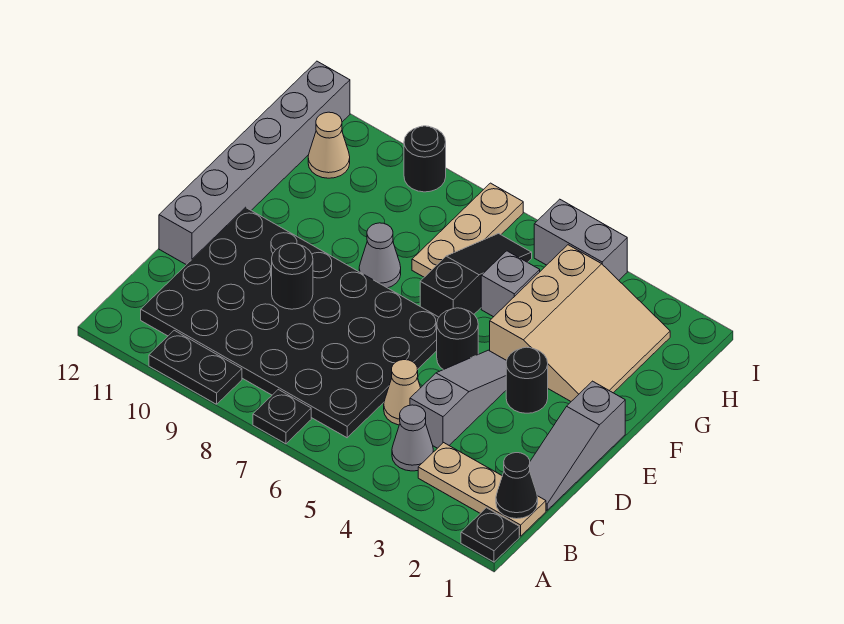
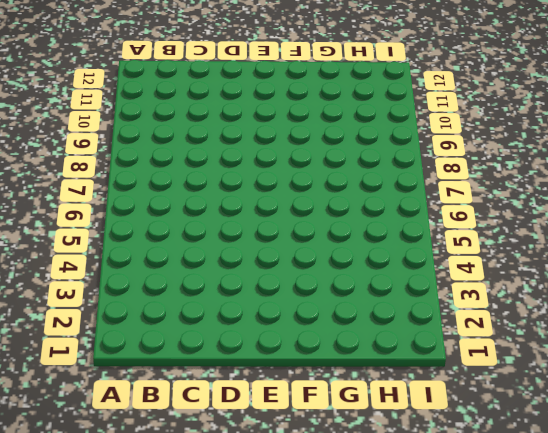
none -> black plate A1 level 1
none -> black plate A7 level 1
none -> black plate A9:A10 level 1

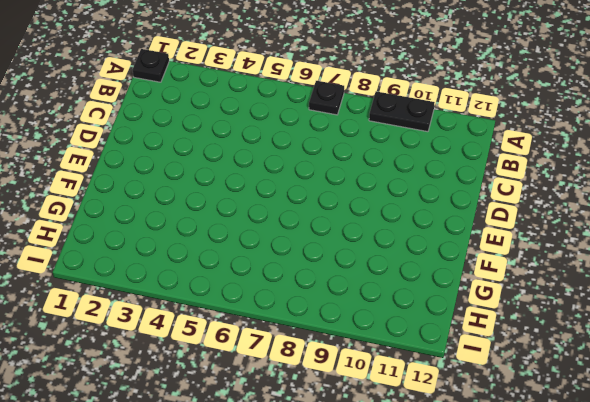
none -> tan plate B1:B3 level 1
none -> grey cone B4 level 1
none -> black plate B6:E11 level 1

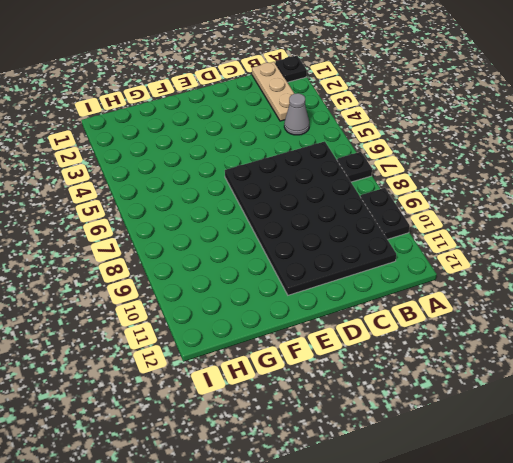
none -> grey slope C1:E1 level 1 top E
none -> grey slope C4:E4 level 1 top C
none -> tan cone C5 level 1

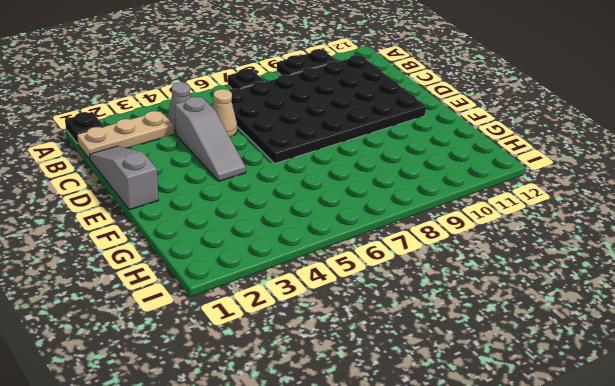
none -> grey brick D12:I12 level 1
none -> black round brick E3 level 1
none -> black round brick E5 level 1

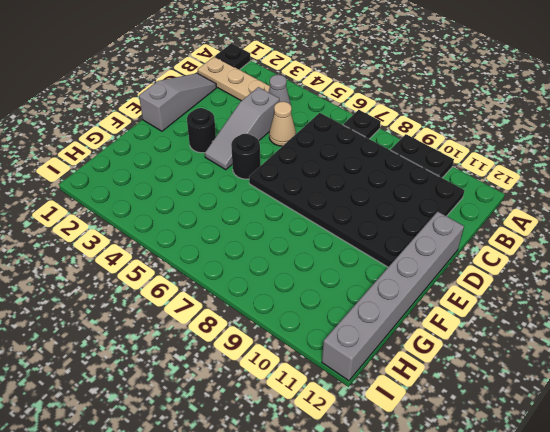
none -> tan slope F2:H4 level 1 top 4
none -> black slope F6:H6 level 1 top F
none -> grey cone F8 level 1

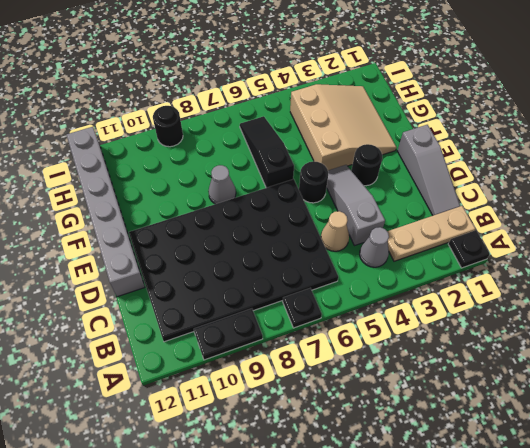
none -> grey brick G5 level 1
none -> tan plate G7:I7 level 1
none -> tan cone H11 level 1

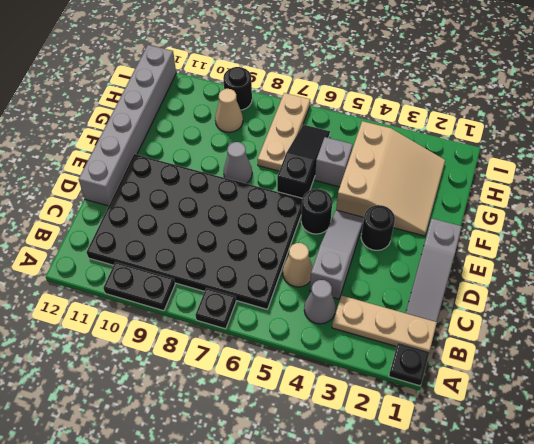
tan cone H9 level 1 -> tan cone H11 level 1
none -> grey brick I4:I5 level 1
none -> black cone B1 level 2
none -> black round brick D9 level 2

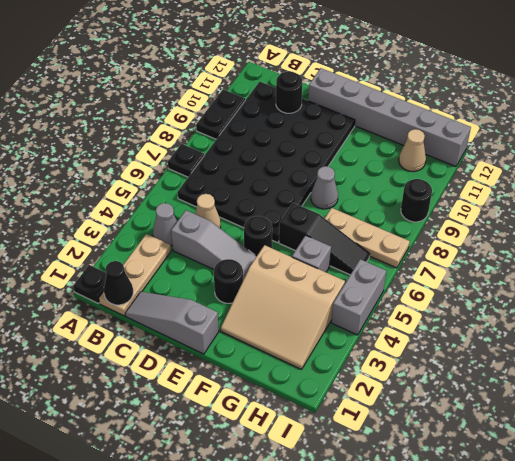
black round brick C11 level 2 -> black round brick D9 level 2

